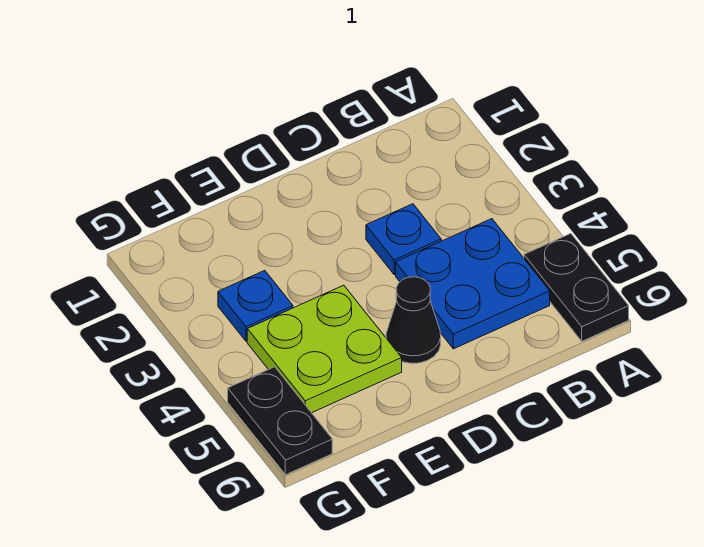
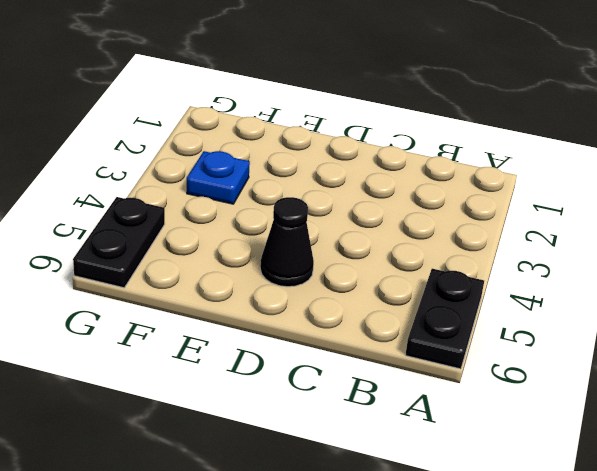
none -> blue plate B4:C5 level 1
none -> blue plate C3 level 1

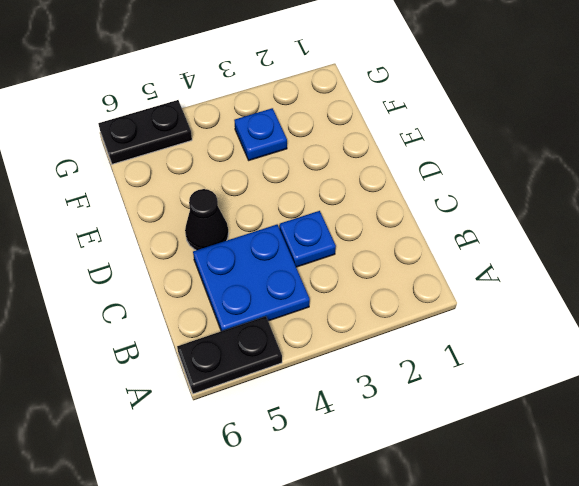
none -> lime plate E4:F5 level 1

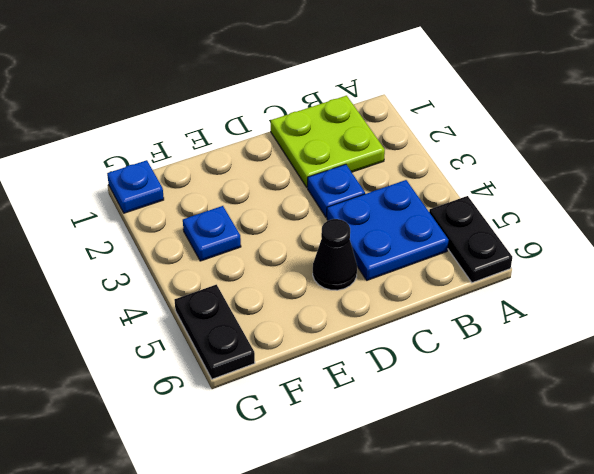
lime plate B1:C2 level 1 -> lime plate E4:F5 level 1
blue plate G1 level 1 -> none

